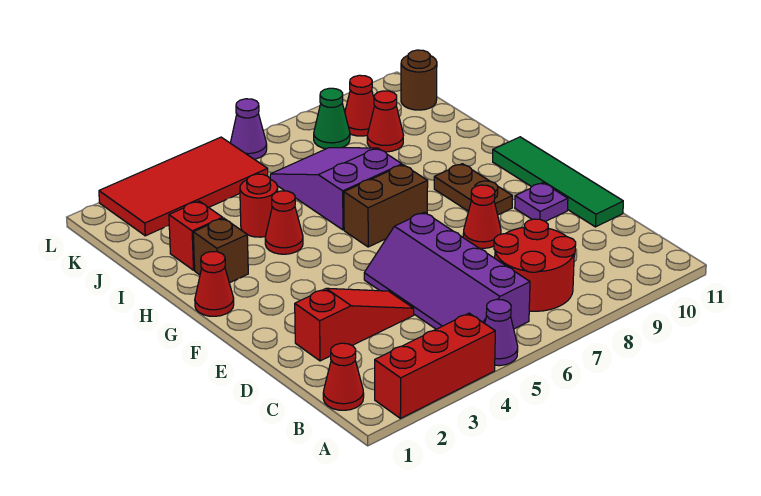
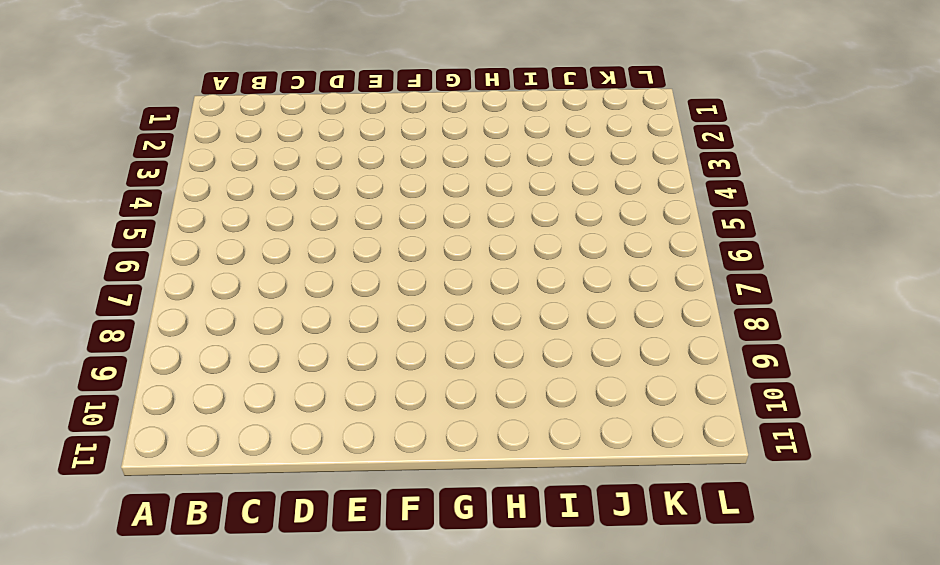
none -> red brick A2:A4 level 1
none -> purple cone A5 level 1
none -> red cone B1 level 1

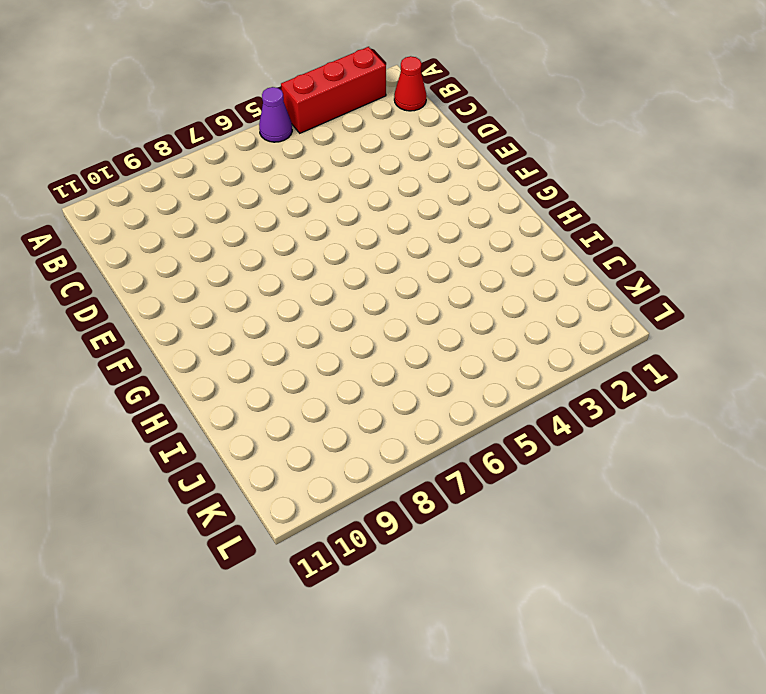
none -> purple slope B5:E6 level 1 top 6
none -> red round brick B7:C8 level 1
none -> red slope D2:D4 level 1 top 2

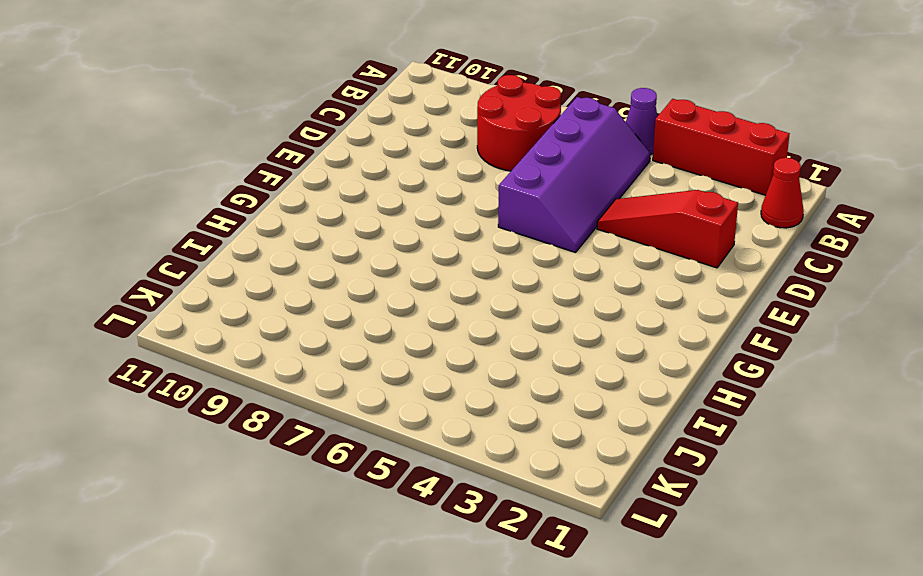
none -> green tile D11:G11 level 1
none -> red cone E8 level 1
none -> purple plate E10 level 1

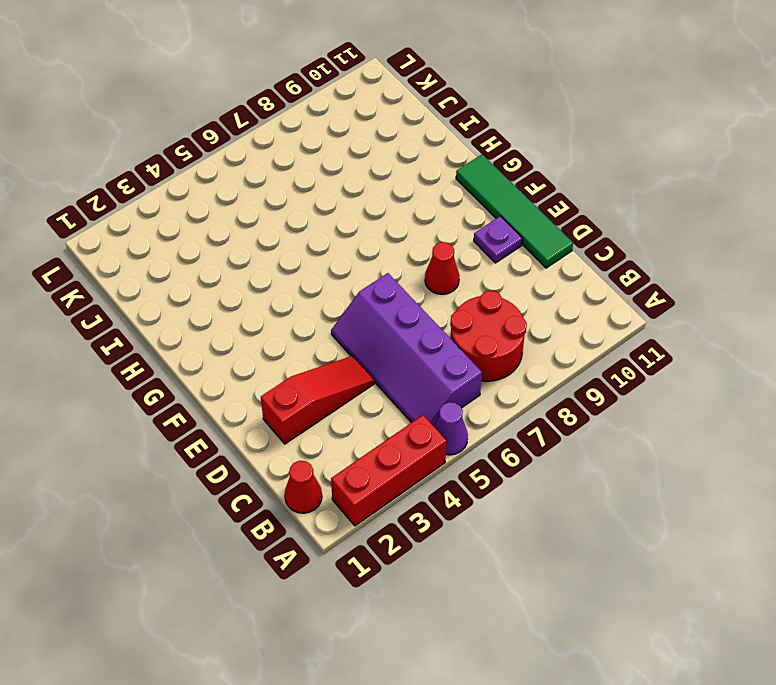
none -> brown plate F9:G9 level 1
none -> red cone G1 level 1
none -> brown brick G6:G7 level 1

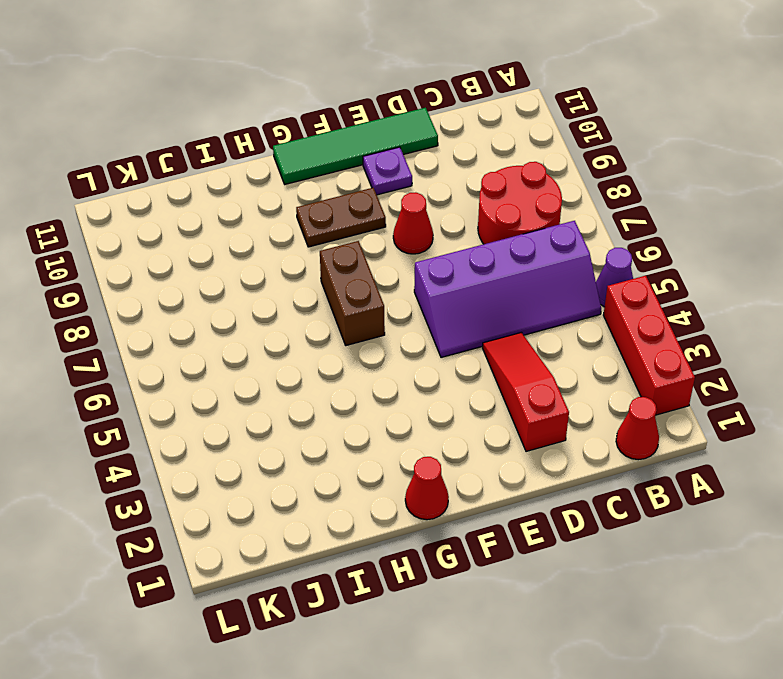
none -> brown brick H2 level 1
none -> red cone H4 level 1
none -> purple slope H6:J7 level 1 top H

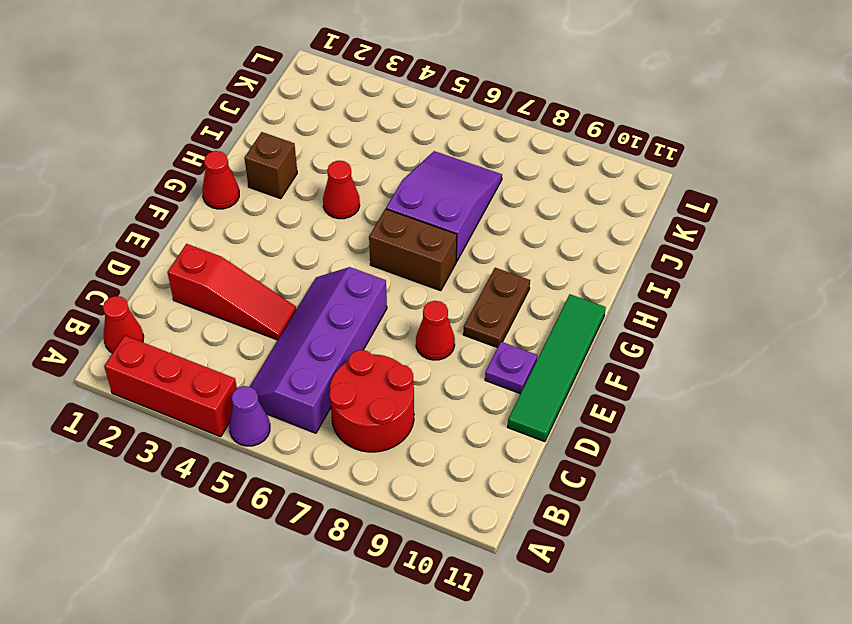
none -> red brick I2 level 1
none -> red round brick I4 level 1
none -> red cone J9 level 1

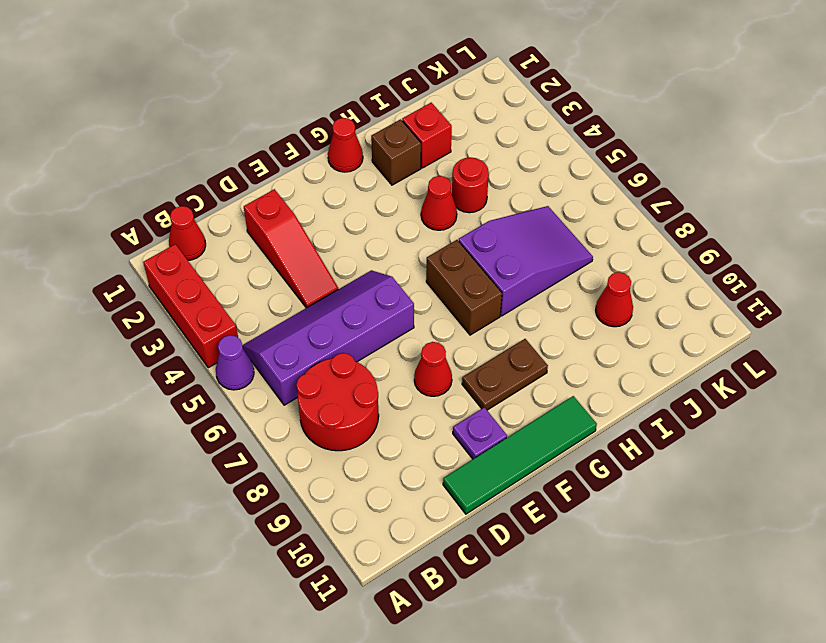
none -> red tile K2:L5 level 1
none -> green cone K8 level 1
none -> red cone K9 level 1

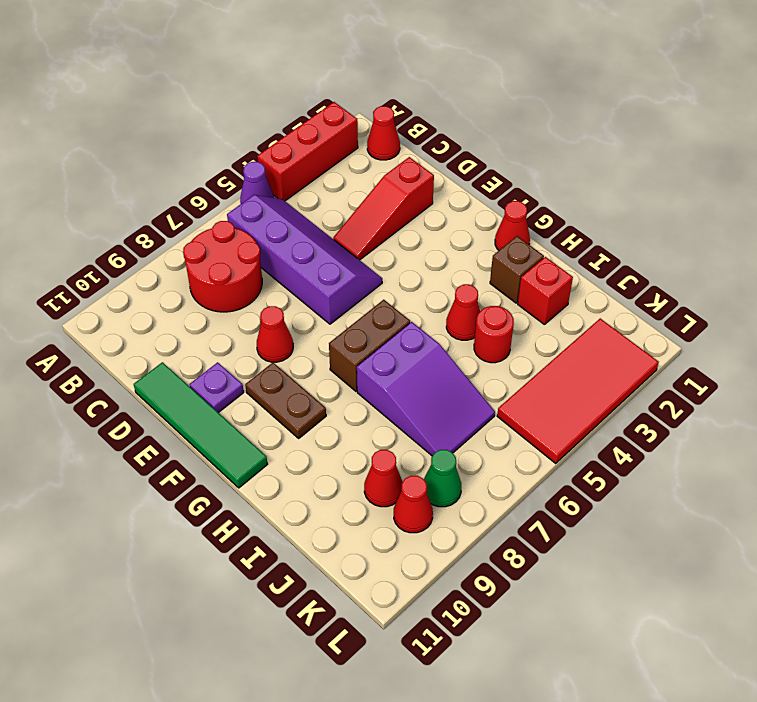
none -> brown round brick K11 level 1
none -> purple cone L6 level 1

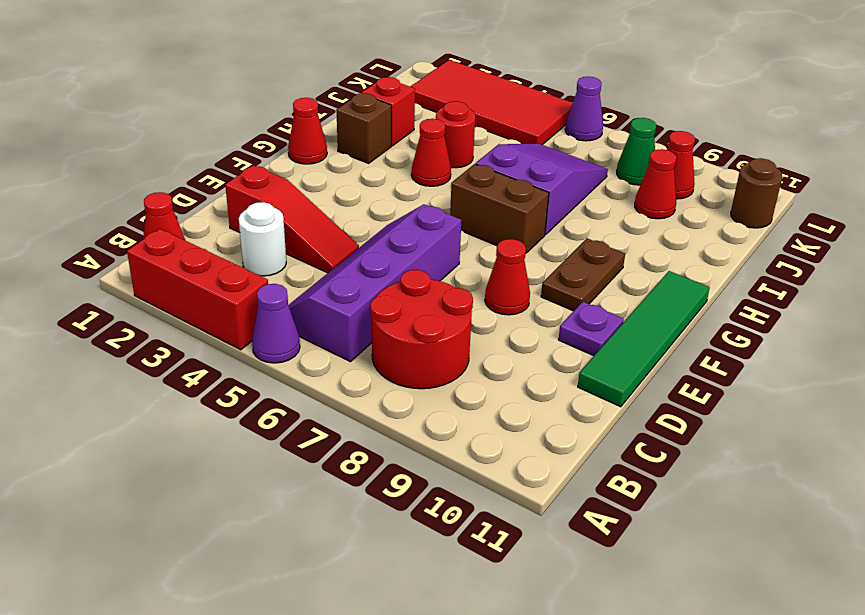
white round brick C3 level 1 -> none

